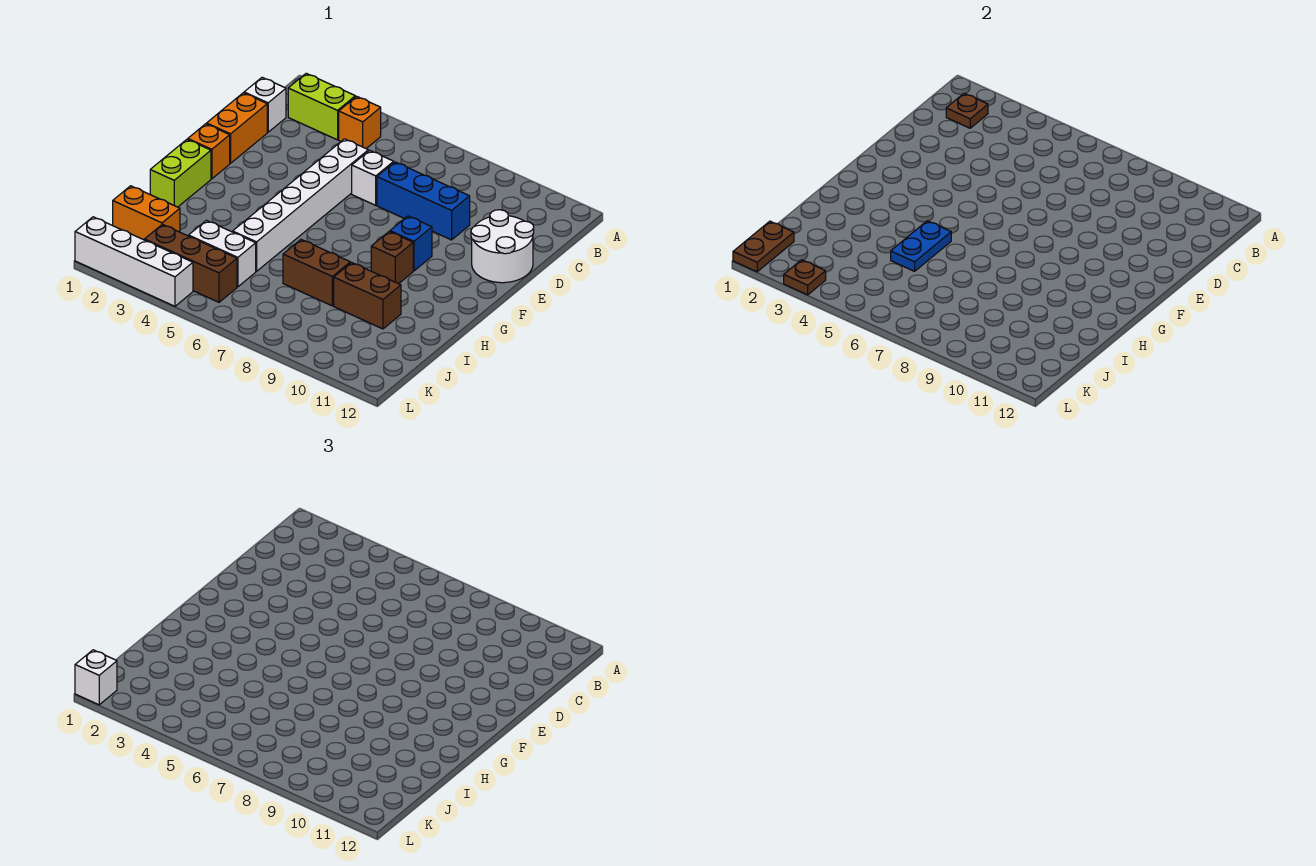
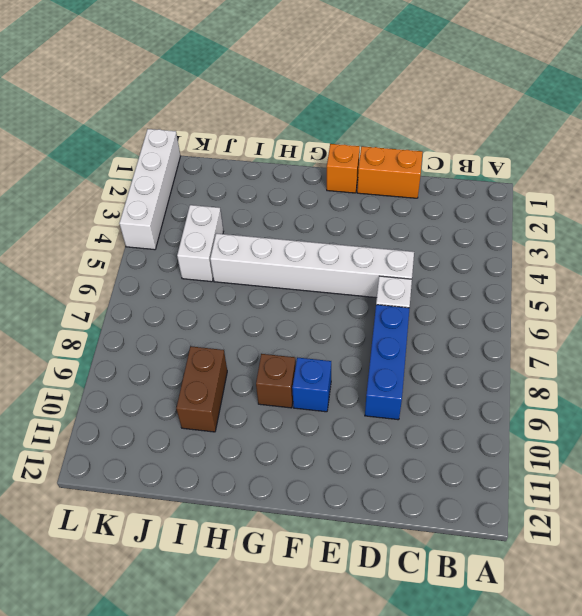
none -> lime brick B2:B3 level 1
none -> orange brick B4 level 1
none -> white brick C1 level 1

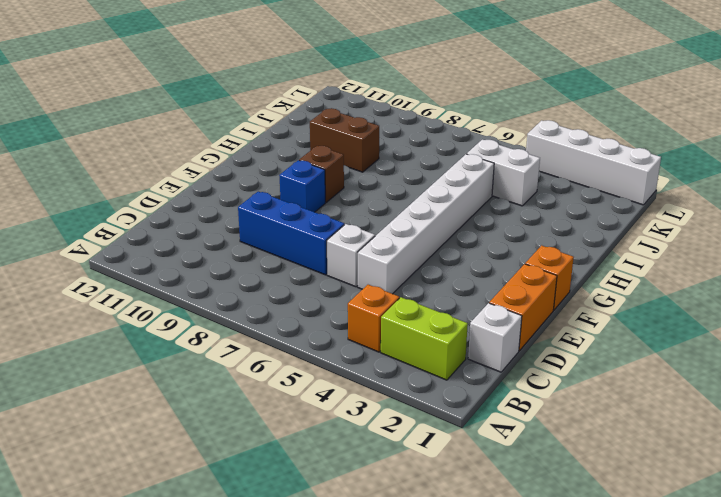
none -> white round brick D11:E12 level 1
none -> lime brick G1:H1 level 1
none -> brown brick I7:I8 level 1

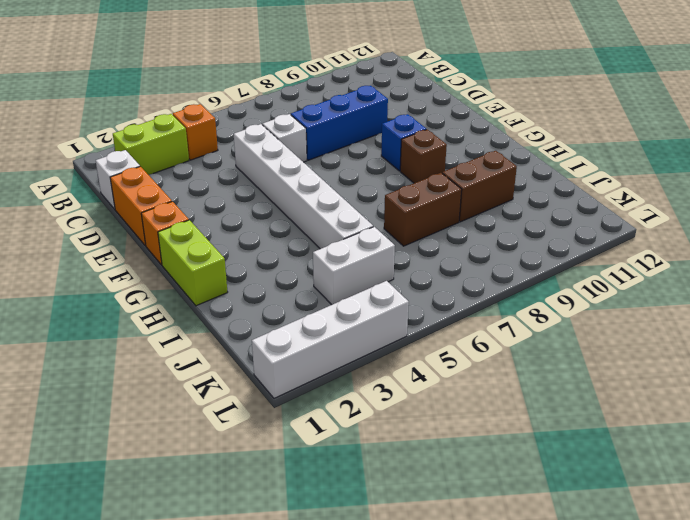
none -> white round brick D11:E12 level 1
none -> orange brick J1:J2 level 1
none -> brown brick K3:K5 level 1

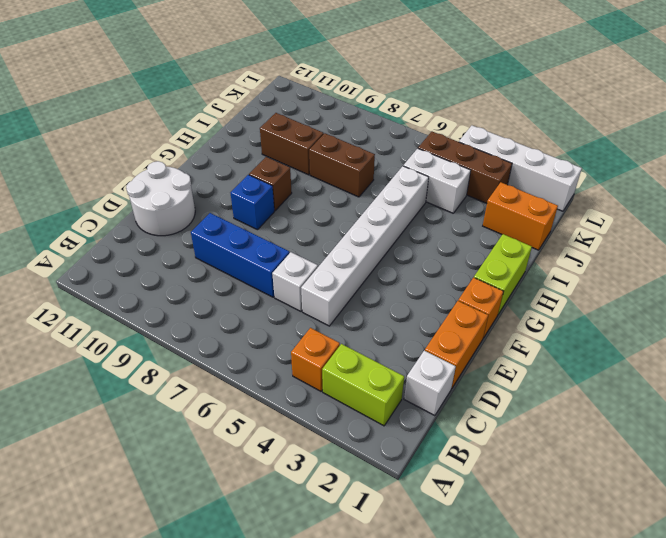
none -> brown plate B2 level 2
none -> blue plate H5:I5 level 2
none -> brown plate K1:L1 level 2

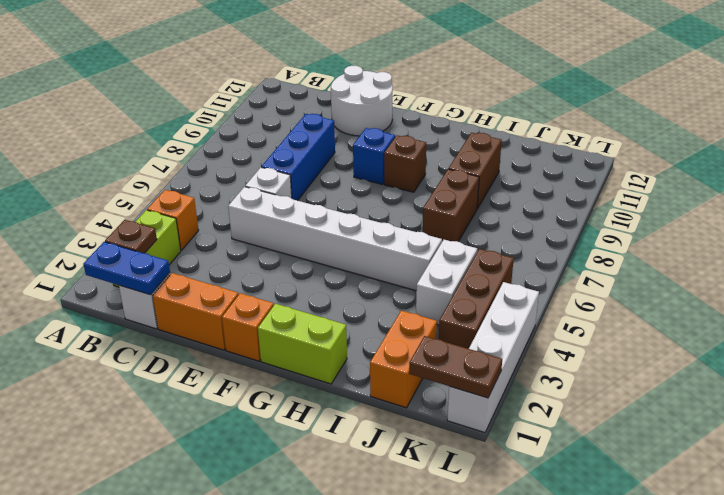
blue plate B1:C1 level 2 -> blue plate H5:I5 level 2
none -> brown plate L3 level 2
none -> white brick L1 level 3

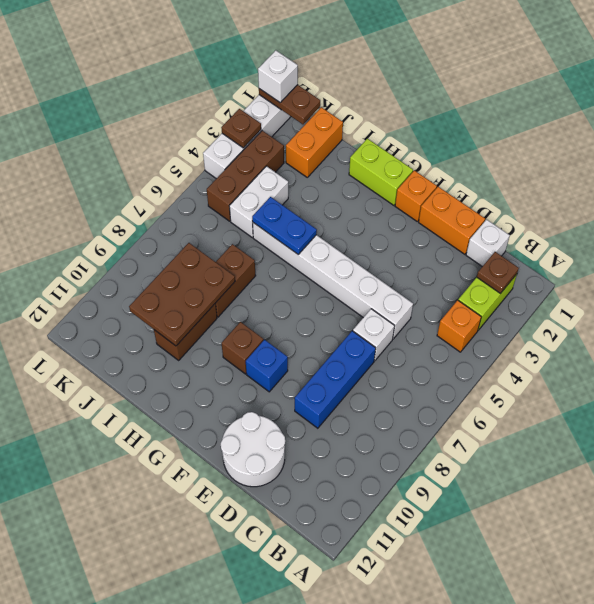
brown plate I8:J10 level 2 -> none

